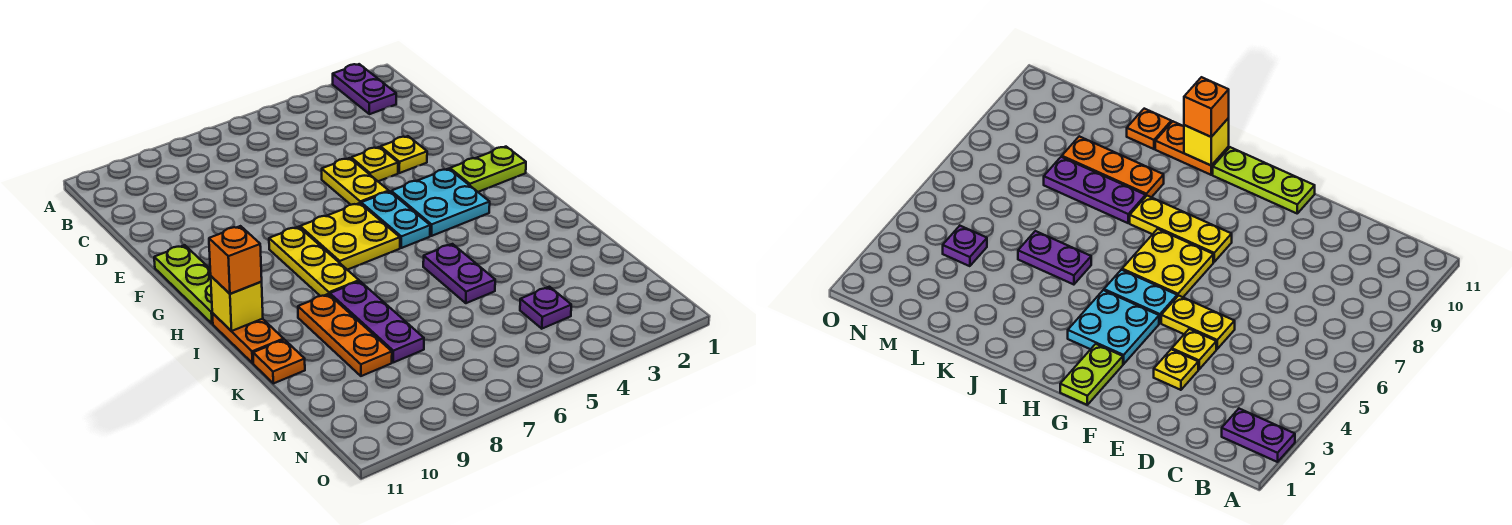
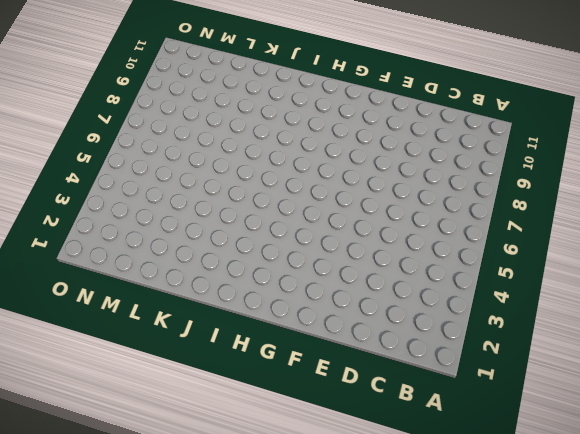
none -> purple plate A2:B2 level 1
none -> yellow plate E3 level 1
none -> yellow plate E4 level 1

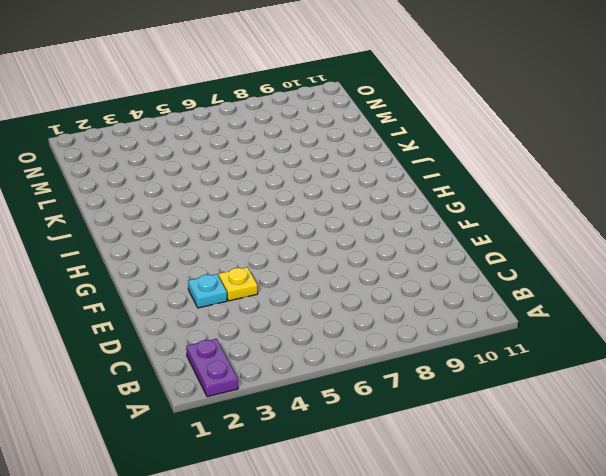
cyan plate E3 level 1 -> yellow plate E3 level 1
none -> yellow plate E5:F5 level 1
none -> lime plate F11:H11 level 1
none -> lime plate G1:G2 level 1

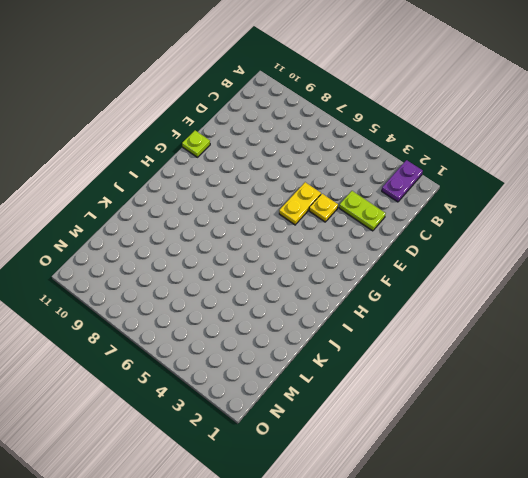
lime plate D2:D3 level 1 -> lime plate G1:G2 level 1
lime plate F11 level 1 -> lime plate F11:H11 level 1
none -> yellow plate E3 level 1
none -> cyan plate G3:H4 level 1
none -> cyan plate G5:H5 level 1

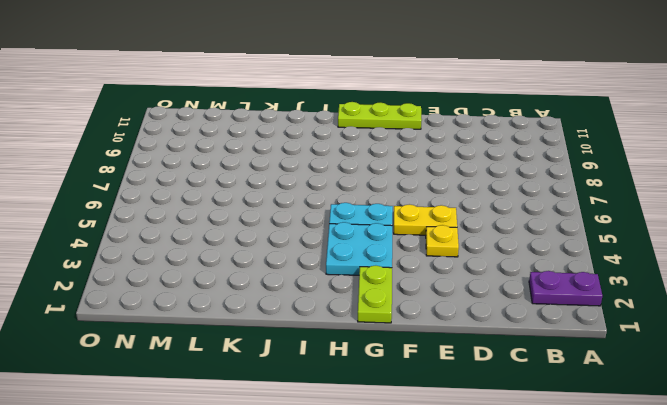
none -> yellow plate E3 level 1
none -> yellow plate G6:H7 level 1
none -> yellow plate G8:I8 level 1

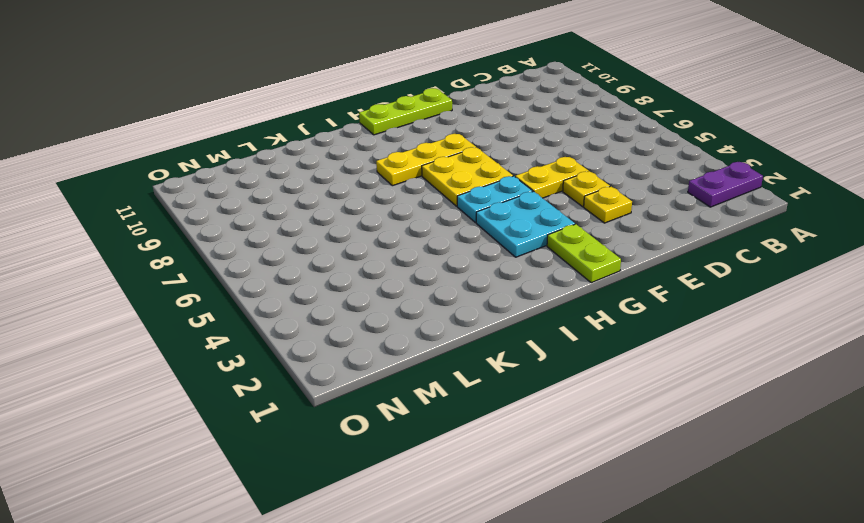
none -> orange plate I11:J11 level 1
none -> purple plate J5:K5 level 1
none -> purple plate J8:L8 level 1

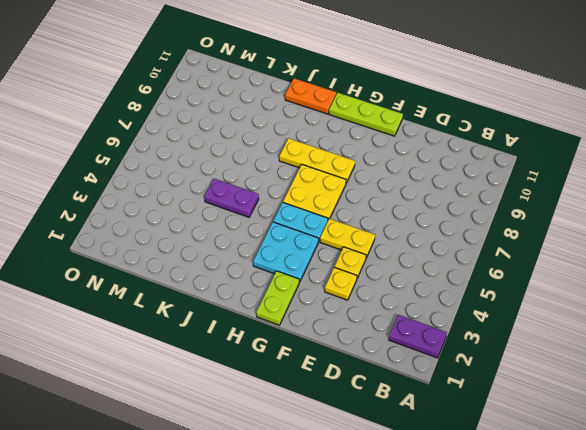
none -> purple plate J8:L8 level 1
none -> orange plate J9:L9 level 1
none -> orange plate K11 level 1

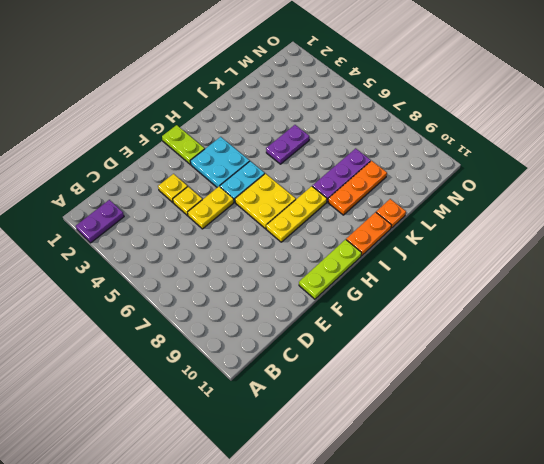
none -> purple plate M4 level 1
none -> yellow brick I11 level 2
none -> orange brick I11 level 3

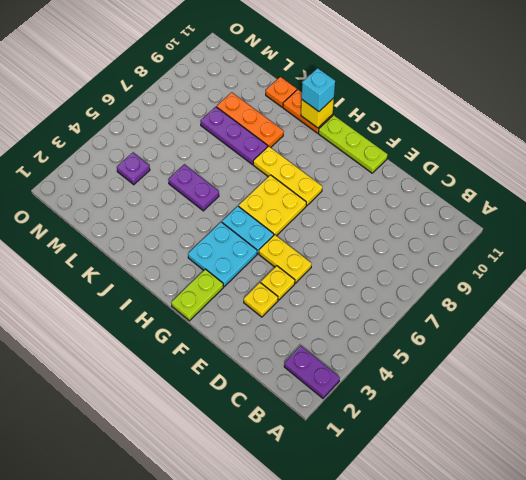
cyan brick I11 level 3 -> orange brick I11 level 3

